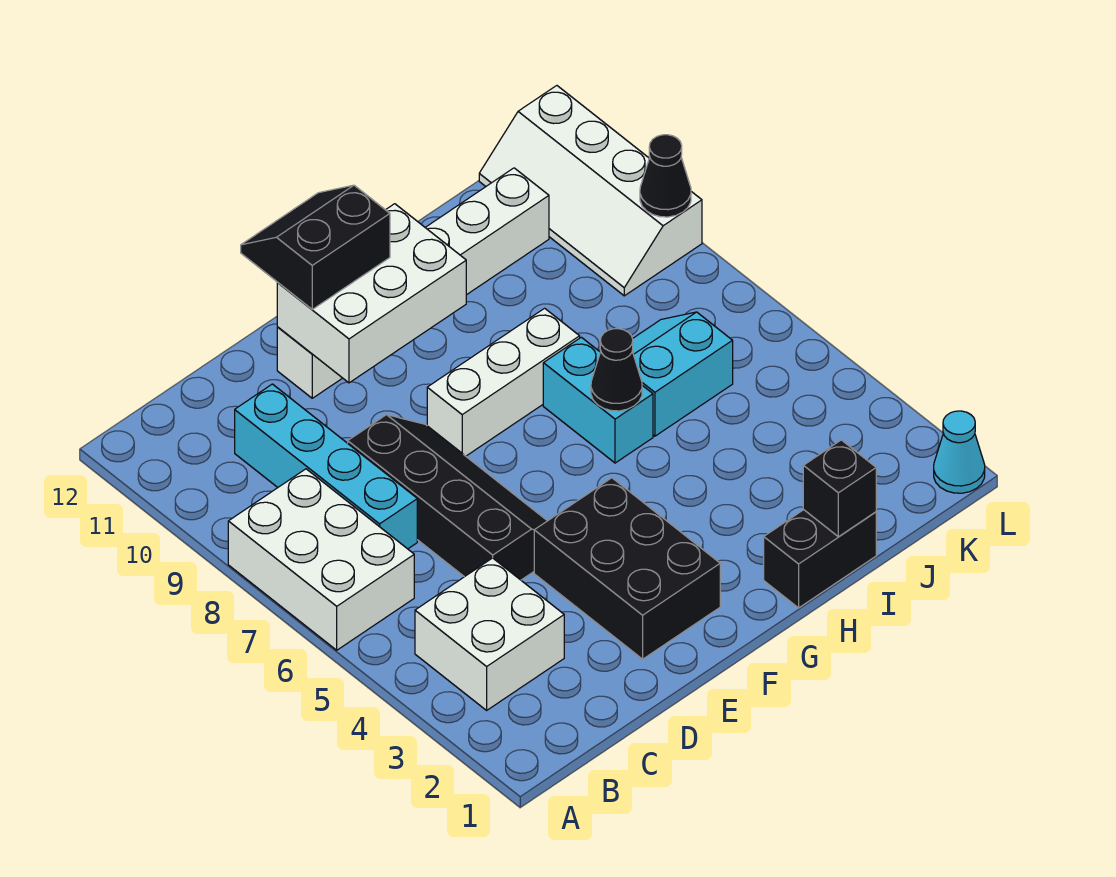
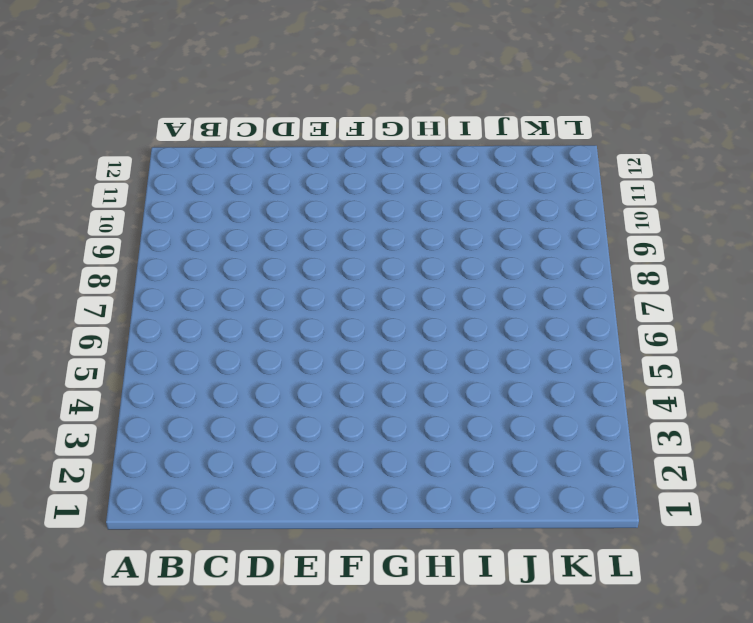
none -> white brick A6:B8 level 1
none -> white brick B3:C4 level 1
none -> cyan brick C7:C10 level 1

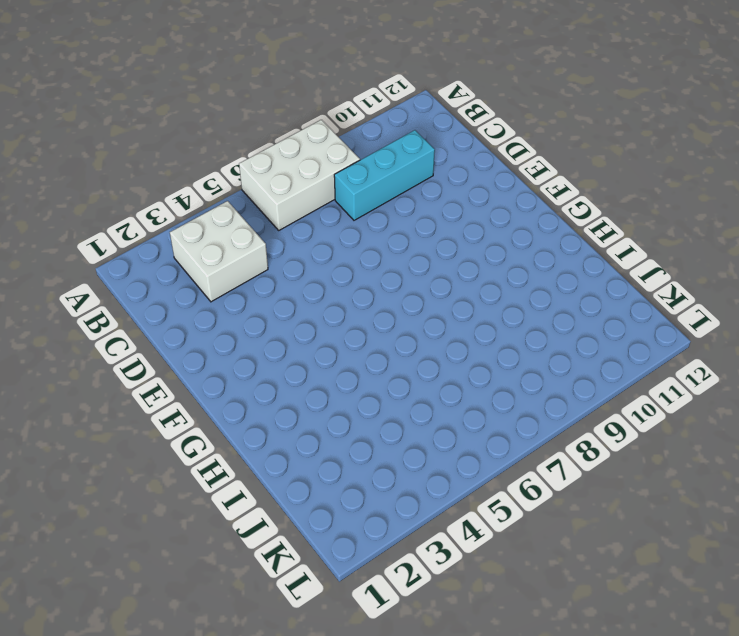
cyan brick C8:C10 level 1 -> cyan brick C7:C10 level 1
none -> black slope D5:E8 level 1 top D
none -> black brick E2:F4 level 1
none -> white brick E11:J11 level 1

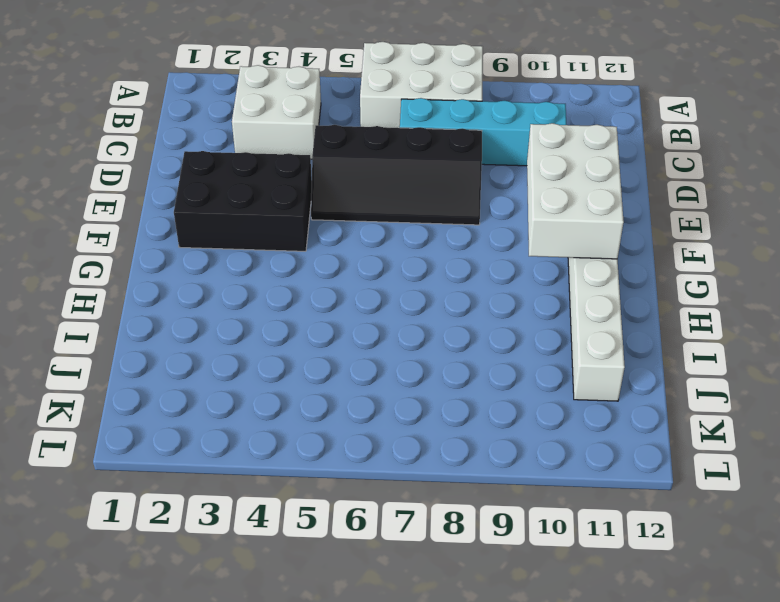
none -> white brick F8:H8 level 1
none -> black brick H1:I1 level 1
none -> cyan brick H6:H7 level 1

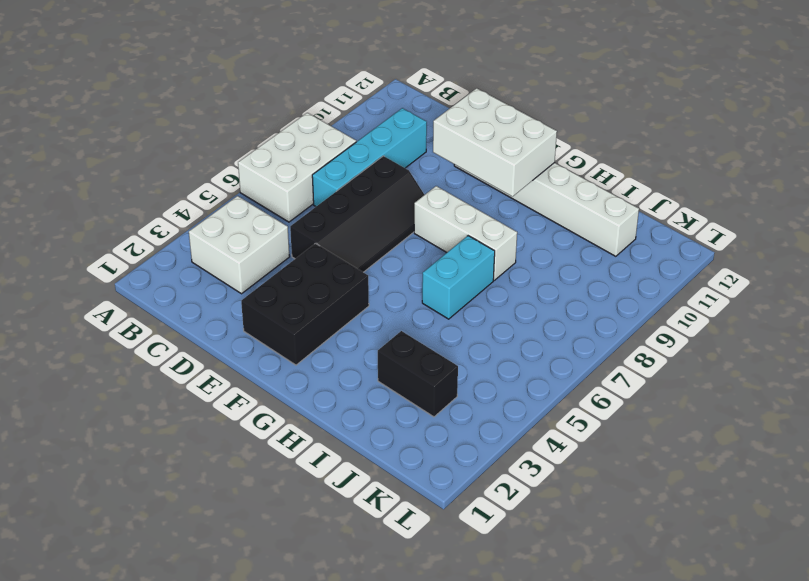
black brick I3:J3 level 1 -> black brick H1:I1 level 1
none -> cyan slope I6:J7 level 1 top 6
none -> white slope K9:L12 level 1 top L
none -> cyan cone L1 level 1

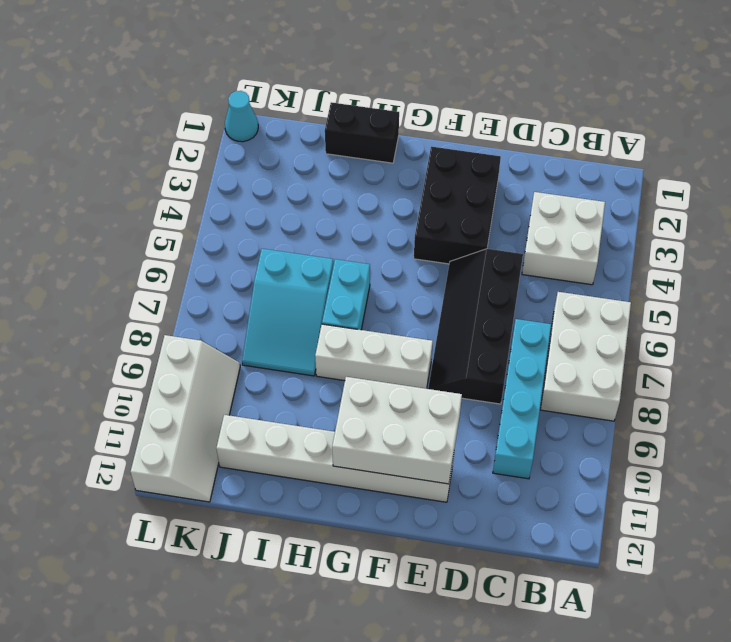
cyan slope I6:J8 level 1 top 6 -> cyan slope I6:J7 level 1 top 6
none -> black cone H6 level 2
none -> black brick I1 level 2
none -> black cone L9 level 2

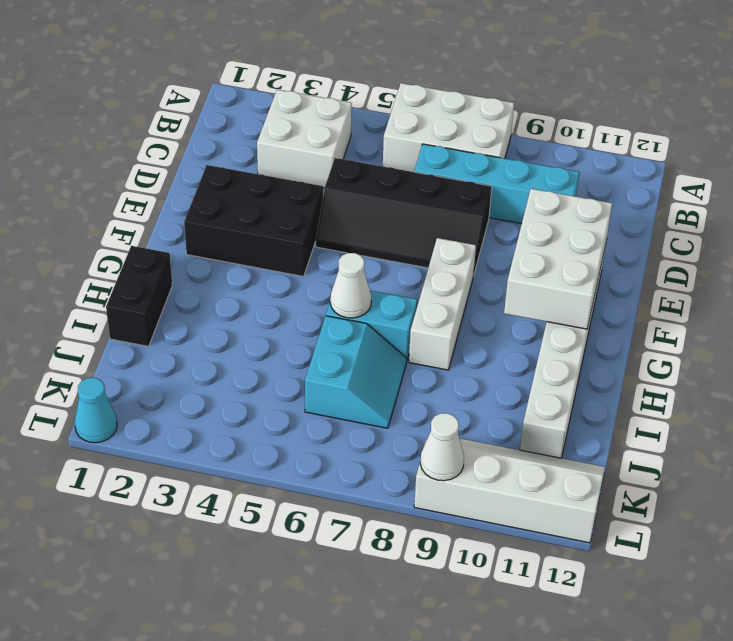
white cone H6 level 2 -> black cone H6 level 2
white cone L9 level 2 -> black cone L9 level 2
none -> black brick I1 level 2
none -> black slope E11:F12 level 3 top 11

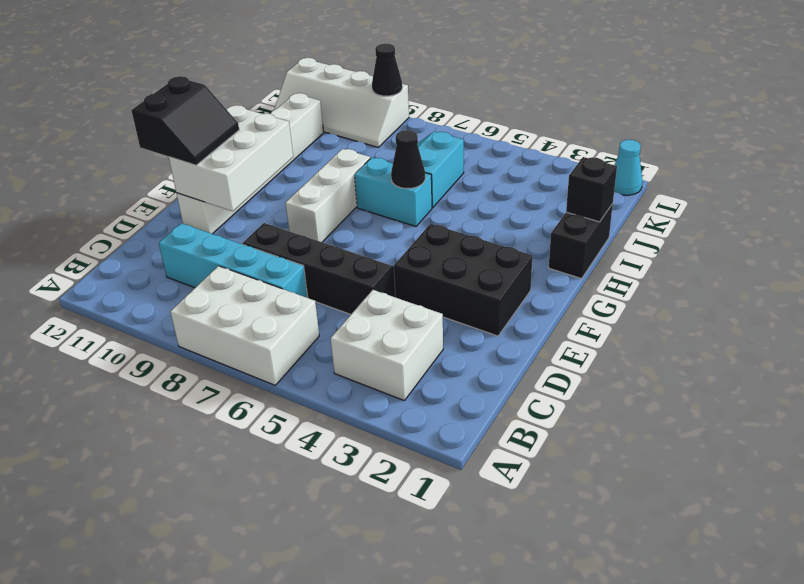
black slope E11:F12 level 3 top 12 -> black slope E11:F12 level 3 top 11

